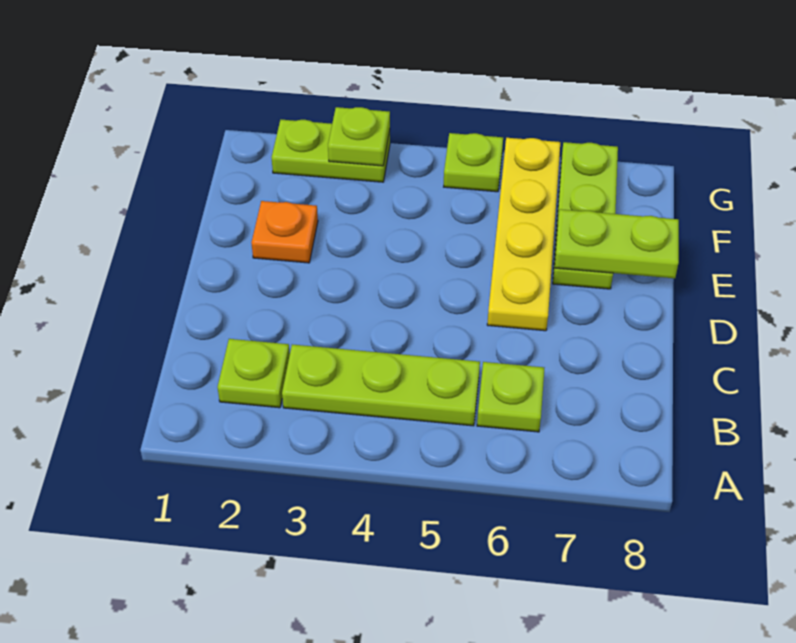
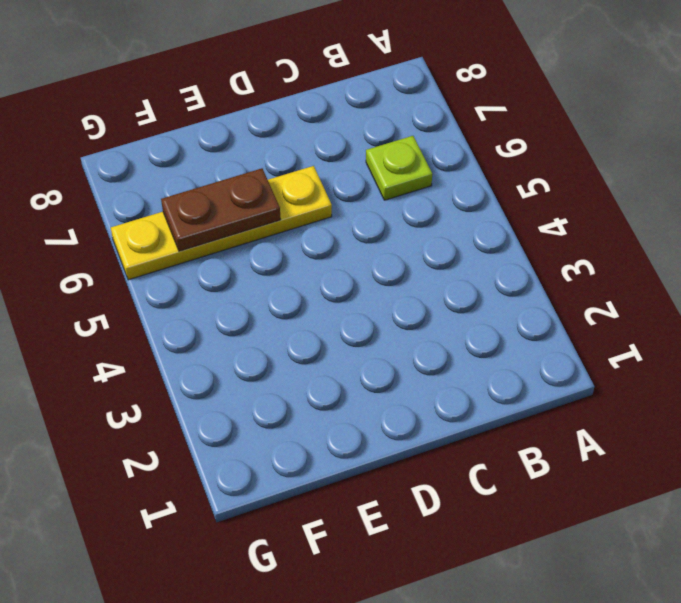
brown plate E6:F6 level 2 -> none
none -> lime plate B2 level 1
none -> lime plate B3:B5 level 1

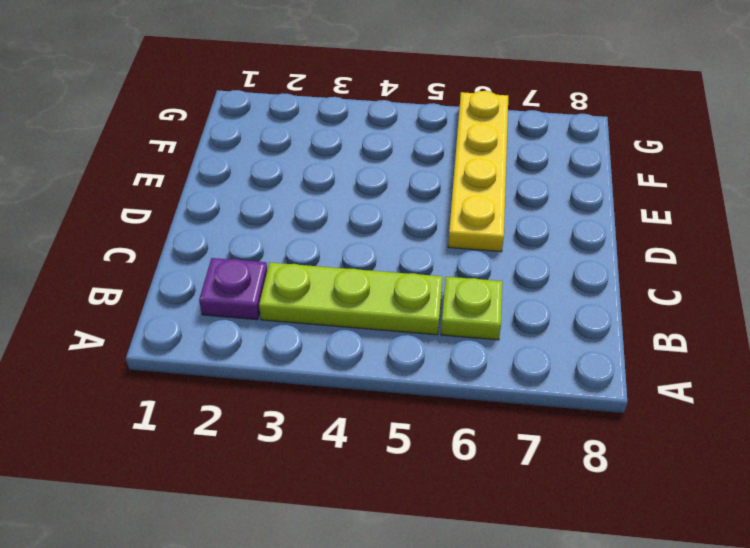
purple plate B2 level 1 -> lime plate B2 level 1
none -> orange plate E2 level 1
none -> lime plate E7:G7 level 1

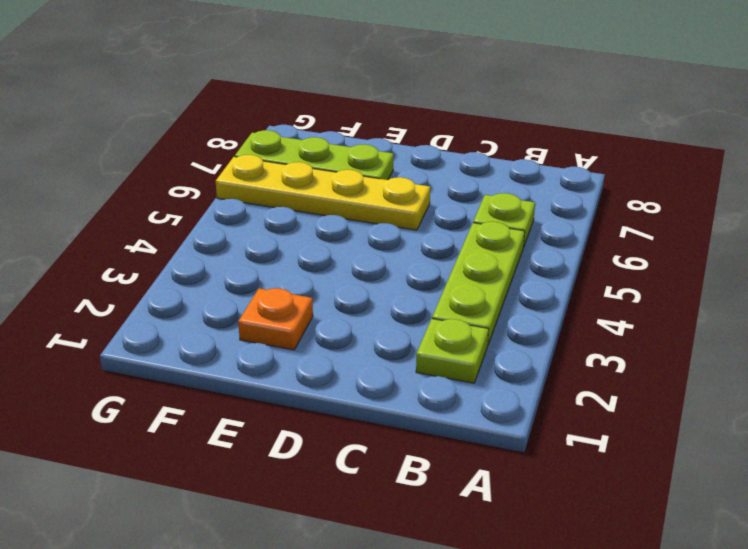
none -> lime plate G2:G3 level 1
none -> lime plate G5 level 1

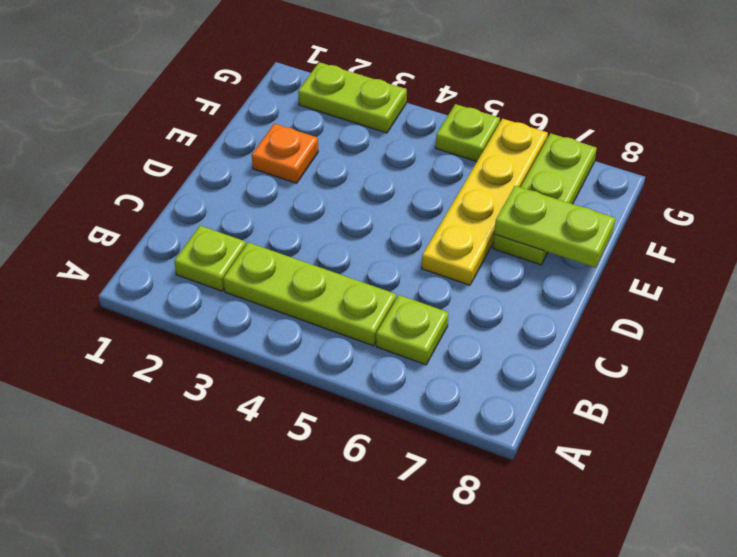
none -> lime plate G3 level 2

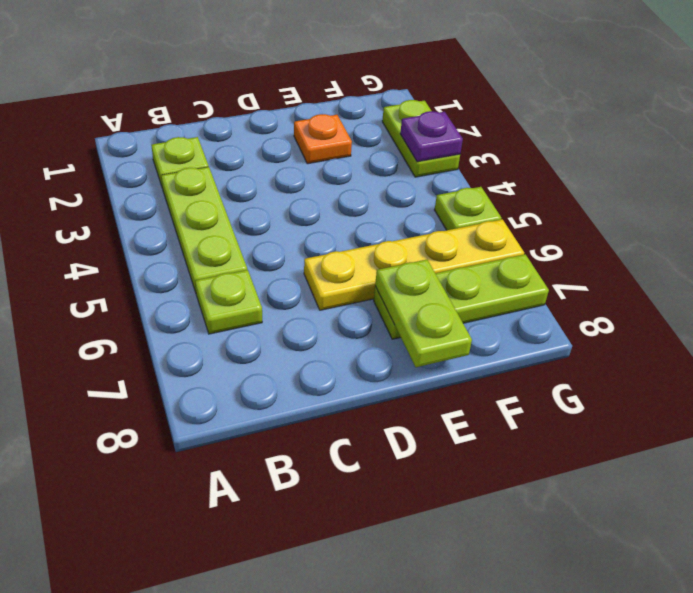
purple plate G3 level 2 -> lime plate G3 level 2

